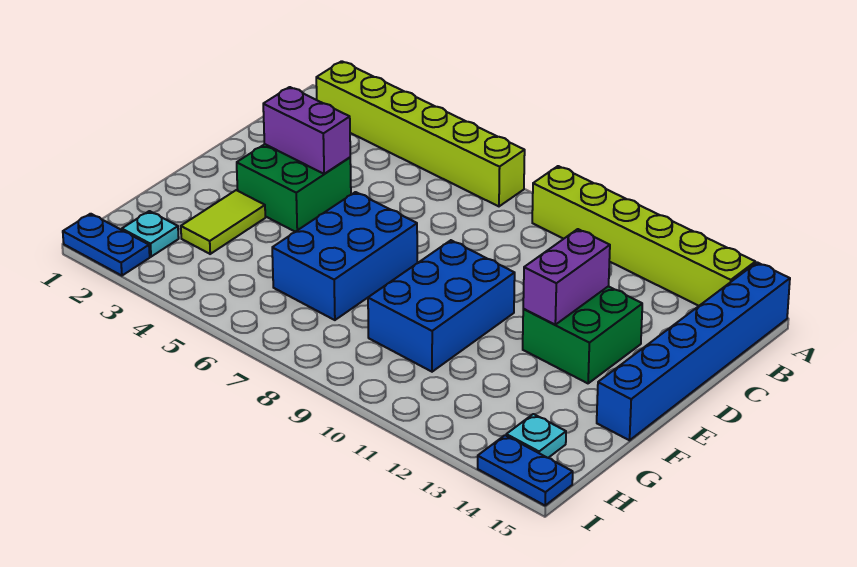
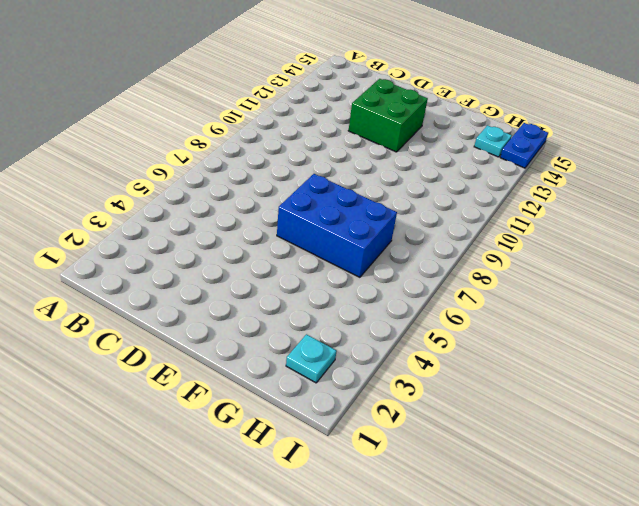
none -> lime brick A2:A7 level 1
none -> lime brick A9:A14 level 1
none -> blue brick A15:F15 level 1

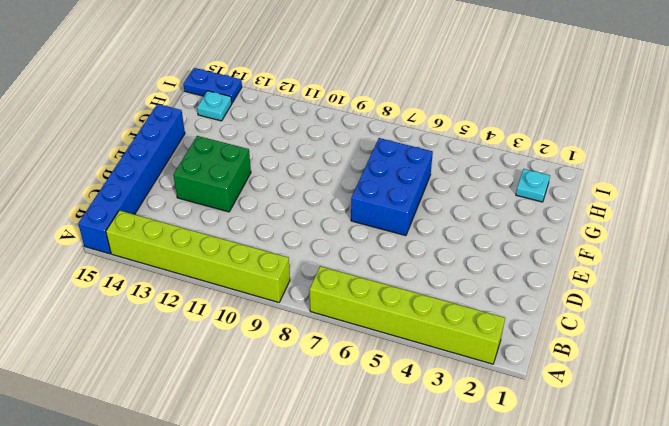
none -> green brick D3:E4 level 1
none -> blue brick E9:G10 level 1
none -> lime tile F3:G3 level 1

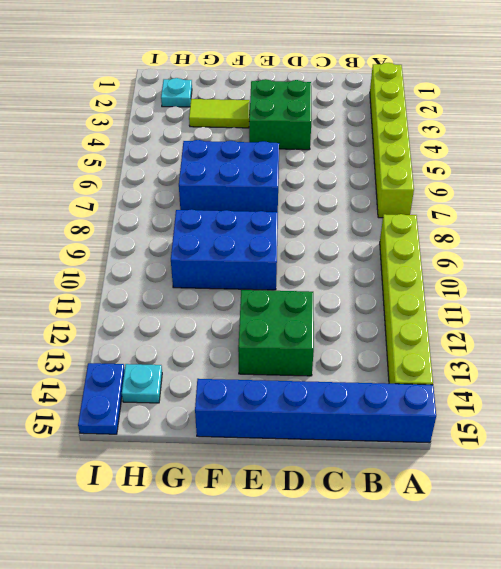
none -> blue plate I1:I2 level 1
none -> purple brick D3:D4 level 2
none -> purple brick D12:E12 level 2

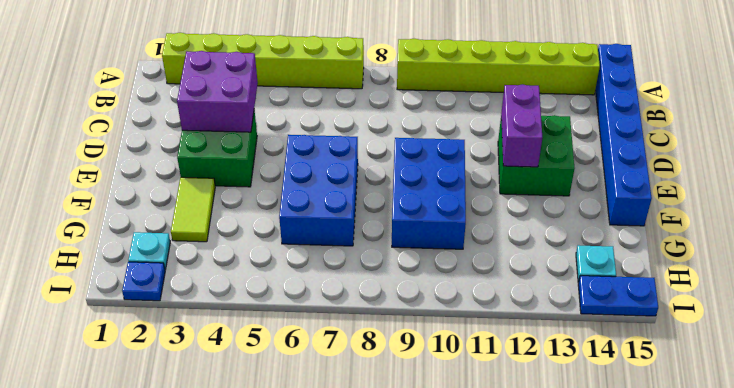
purple brick C3:D4 level 2 -> purple brick D3:D4 level 2
blue plate I2 level 1 -> blue plate I1:I2 level 1

